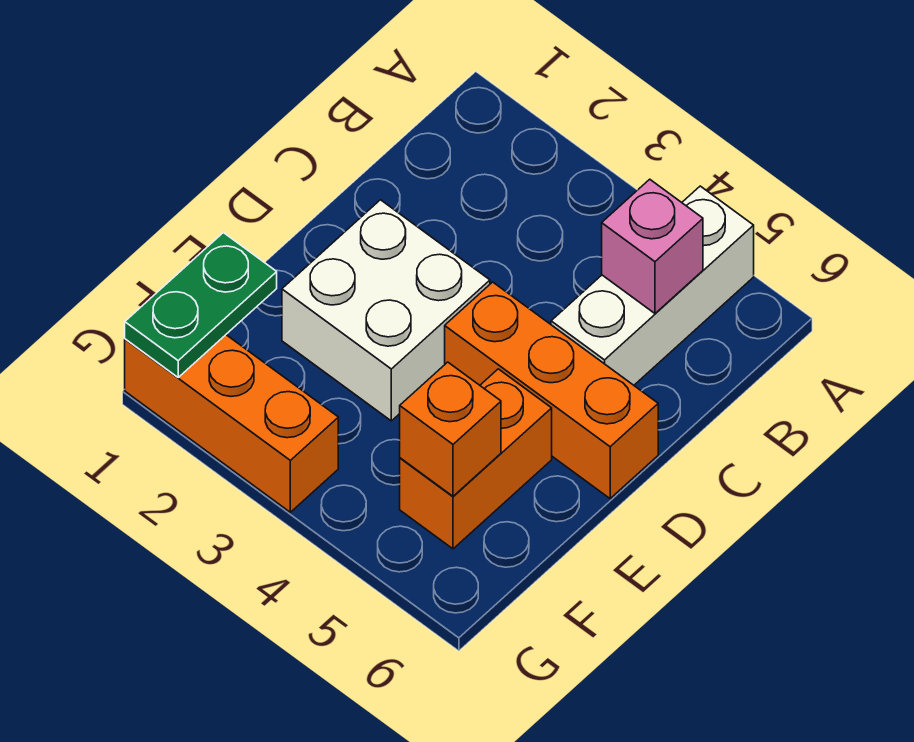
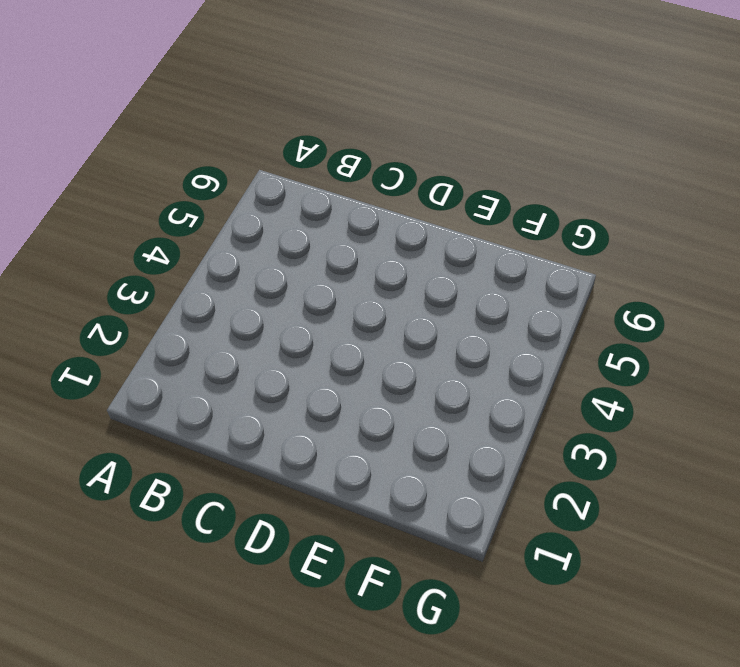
none -> white brick A5:C5 level 1
none -> white brick D2:E3 level 1

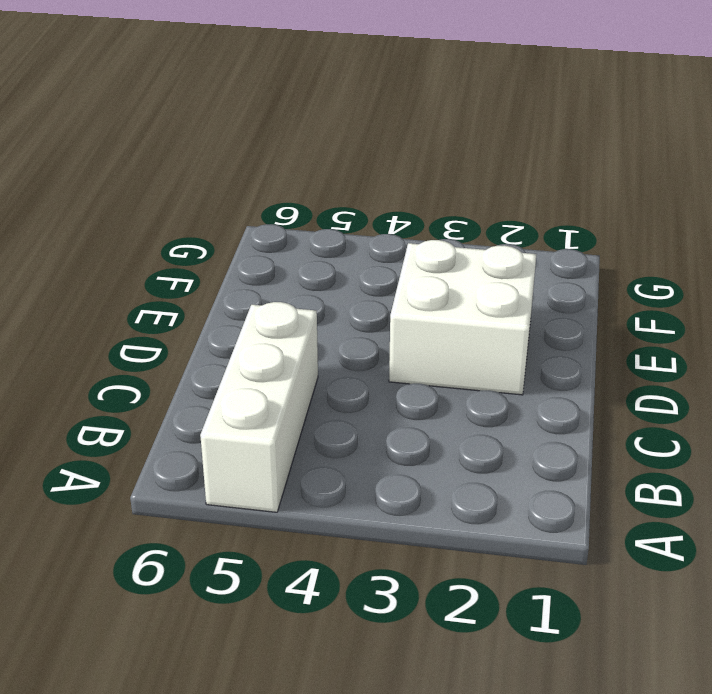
none -> orange brick D4:D6 level 1
none -> orange brick E5:F5 level 1

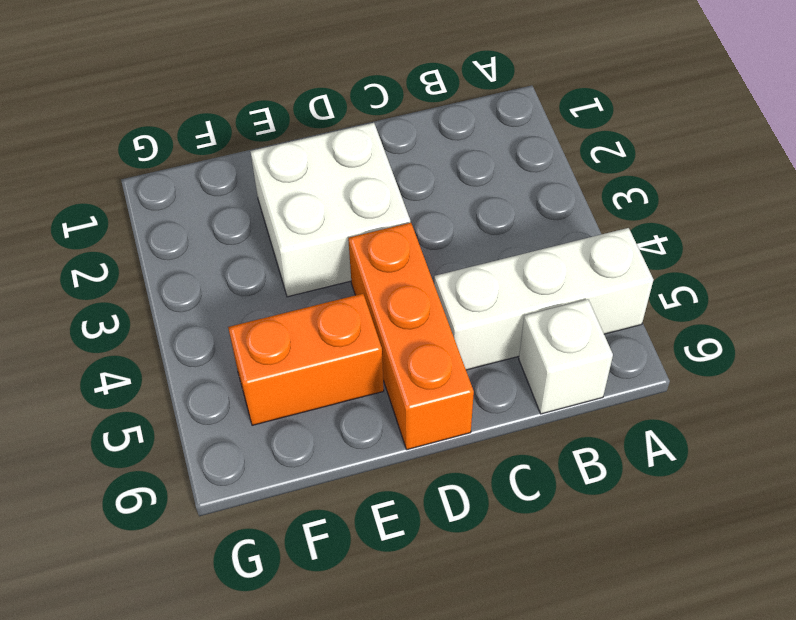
white brick B6 level 1 -> none
none -> orange brick G1:G3 level 1
none -> pink brick B5 level 2

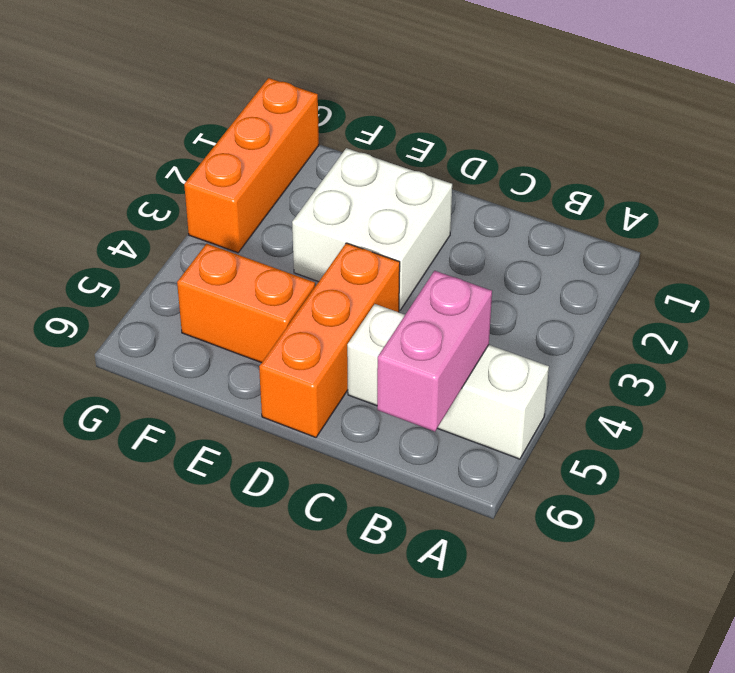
pink brick B5:B6 level 2 -> pink brick B5 level 2
none -> green plate F1:G1 level 2
none -> orange brick F5 level 2

